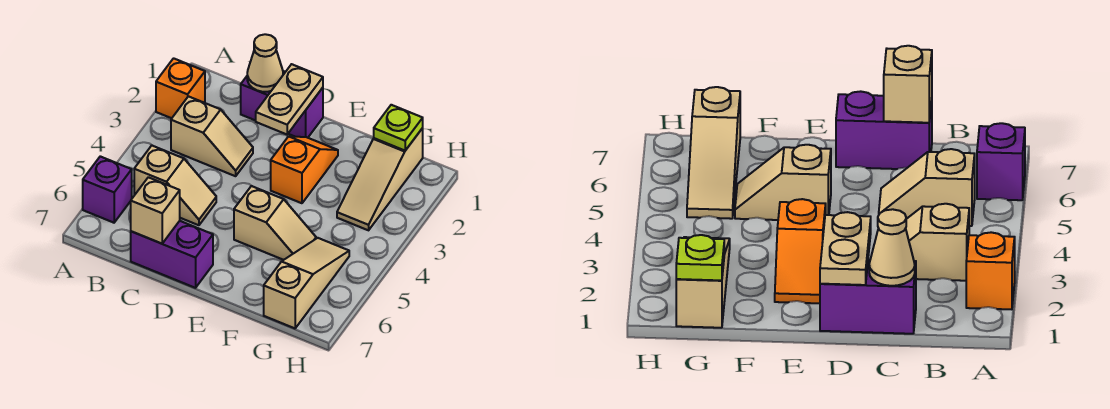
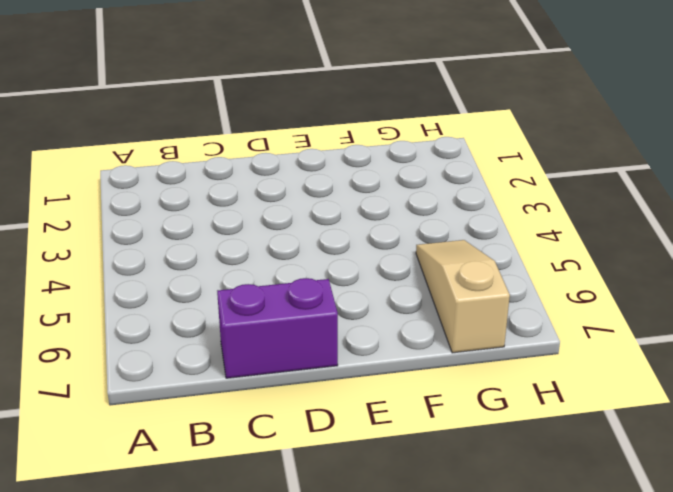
none -> orange brick A2 level 1
none -> purple brick A6 level 1
none -> tan slope B3:C3 level 1 top B

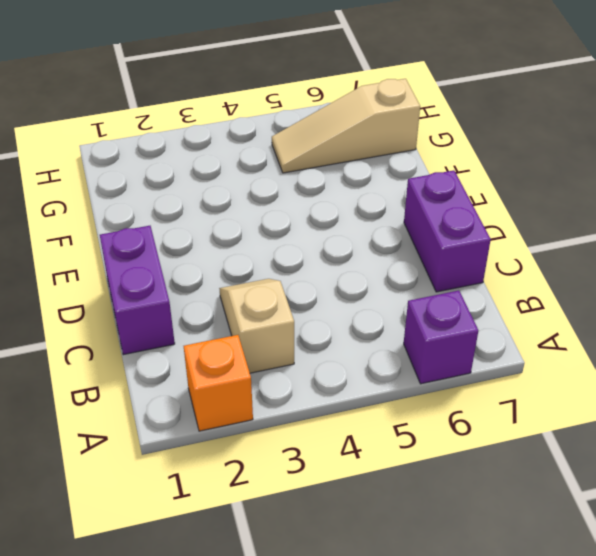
none -> tan slope B5:C5 level 1 top B
none -> orange slope E2:E3 level 1 top 3
none -> tan slope E5:F5 level 1 top E

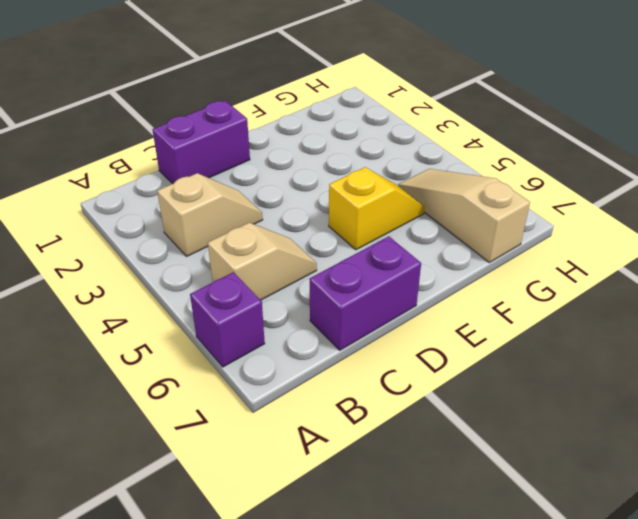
yellow slope E5:F5 level 1 top E -> tan slope E5:F5 level 1 top E
none -> orange brick A2 level 1
none -> orange slope E2:E3 level 1 top 3
none -> tan slope G1:G3 level 1 top 1

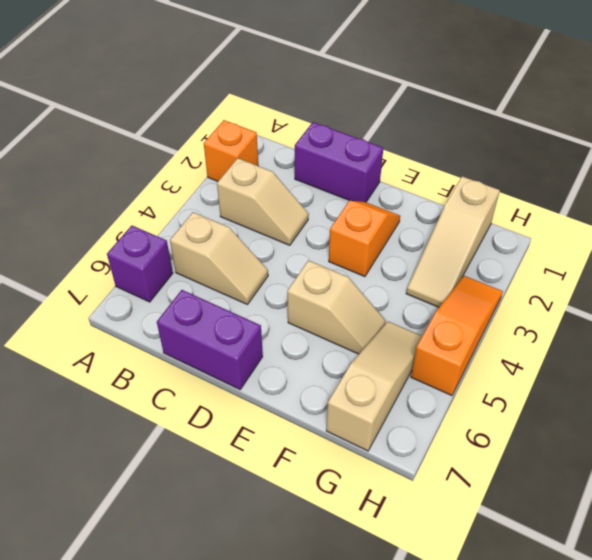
orange slope H3:H5 level 1 top 5 -> none
none -> tan cone C1 level 2
none -> tan brick C7 level 2
none -> tan plate D1:D2 level 2

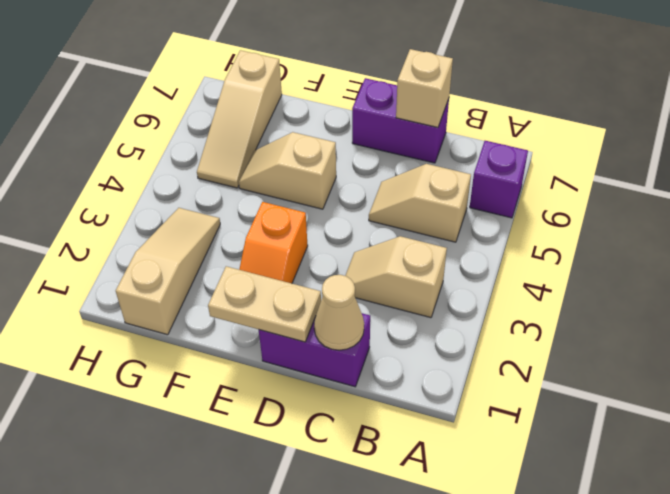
tan plate D1:E1 level 2 -> tan plate D1:D2 level 2
none -> orange brick A2 level 1
none -> lime plate G1 level 2

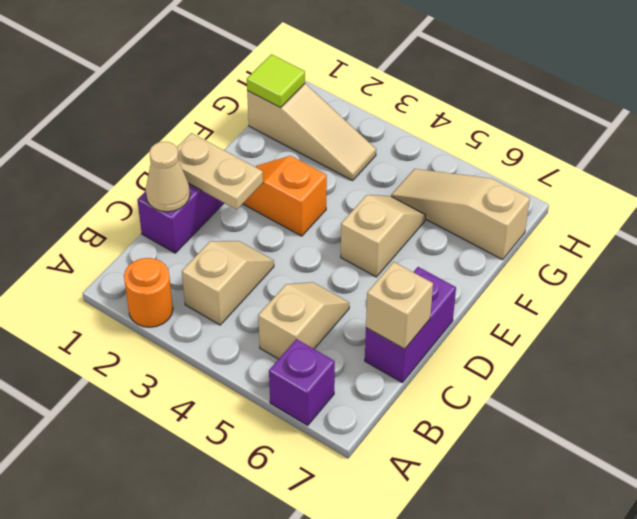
orange round brick A2 level 1 -> orange brick A2 level 1
lime tile G1 level 2 -> lime plate G1 level 2

